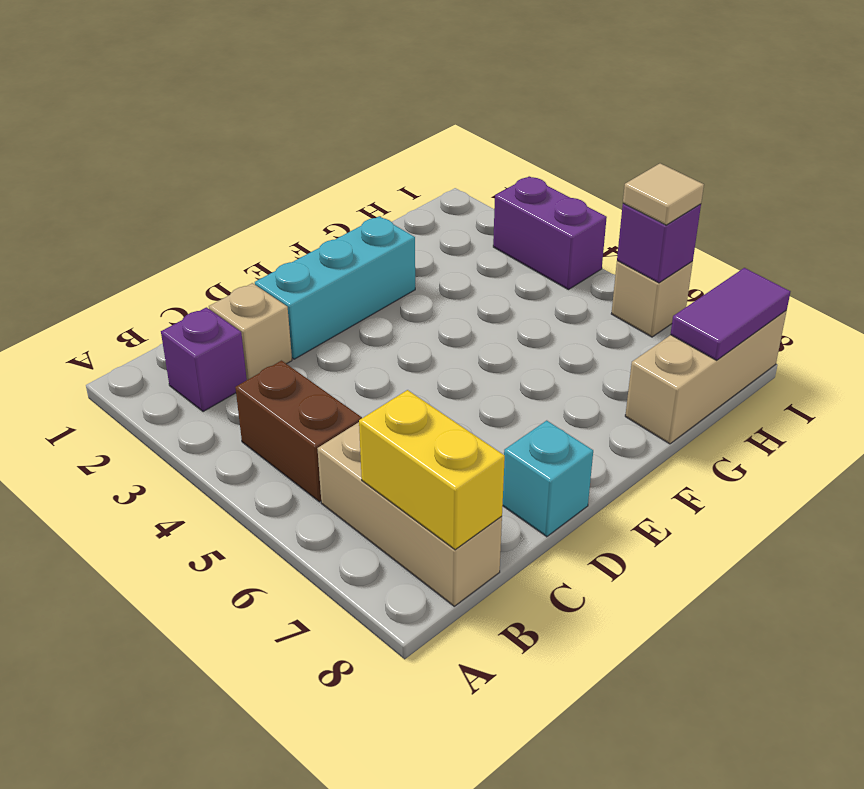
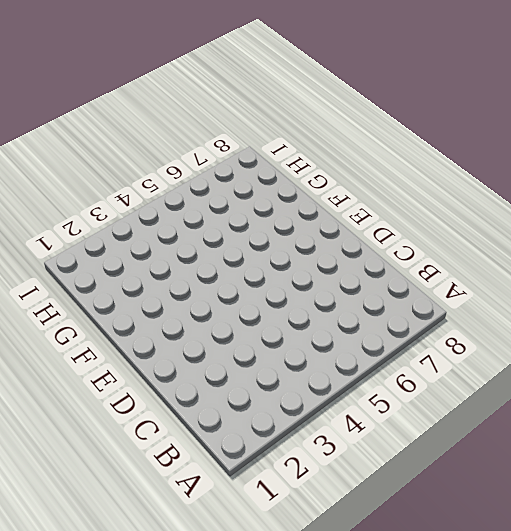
none -> purple brick B2 level 1
none -> brown brick B4:B5 level 1
none -> tan brick B6:B8 level 1

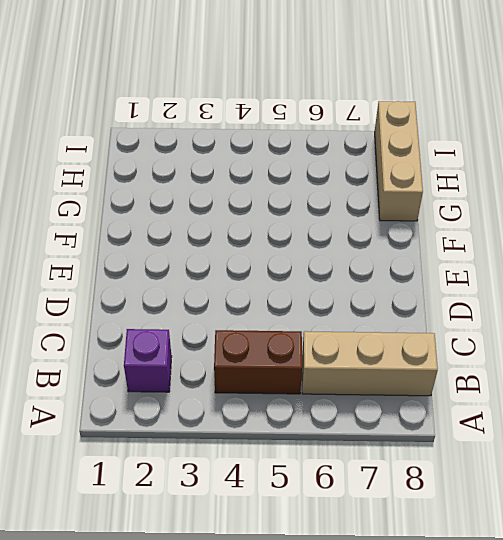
none -> tan brick C2 level 1
none -> cyan brick D2:F2 level 1
none -> cyan brick D8 level 1

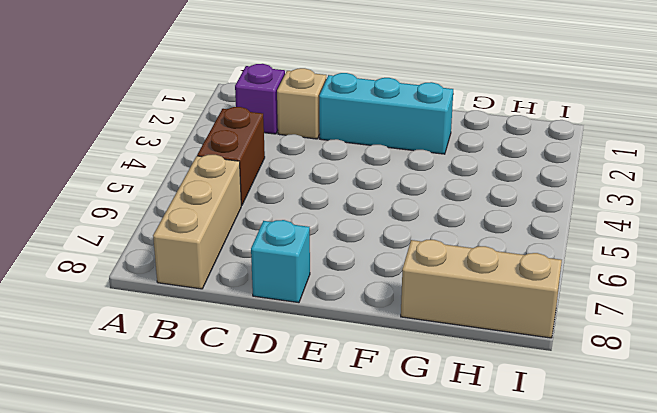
none -> purple brick I3:I4 level 1
none -> tan brick I6 level 1
none -> yellow brick B7:B8 level 2

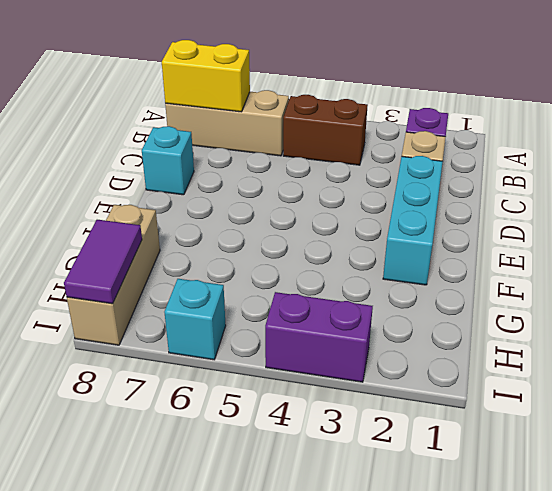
cyan brick I6 level 1 -> tan brick I6 level 1
none -> purple brick I6 level 2
none -> tan tile I6 level 3

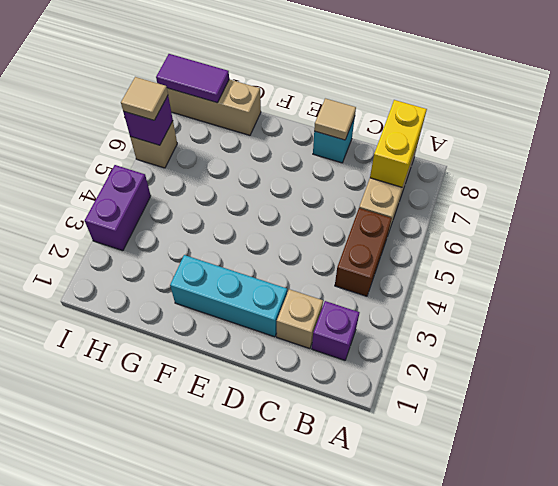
tan tile D8 level 2 -> none

